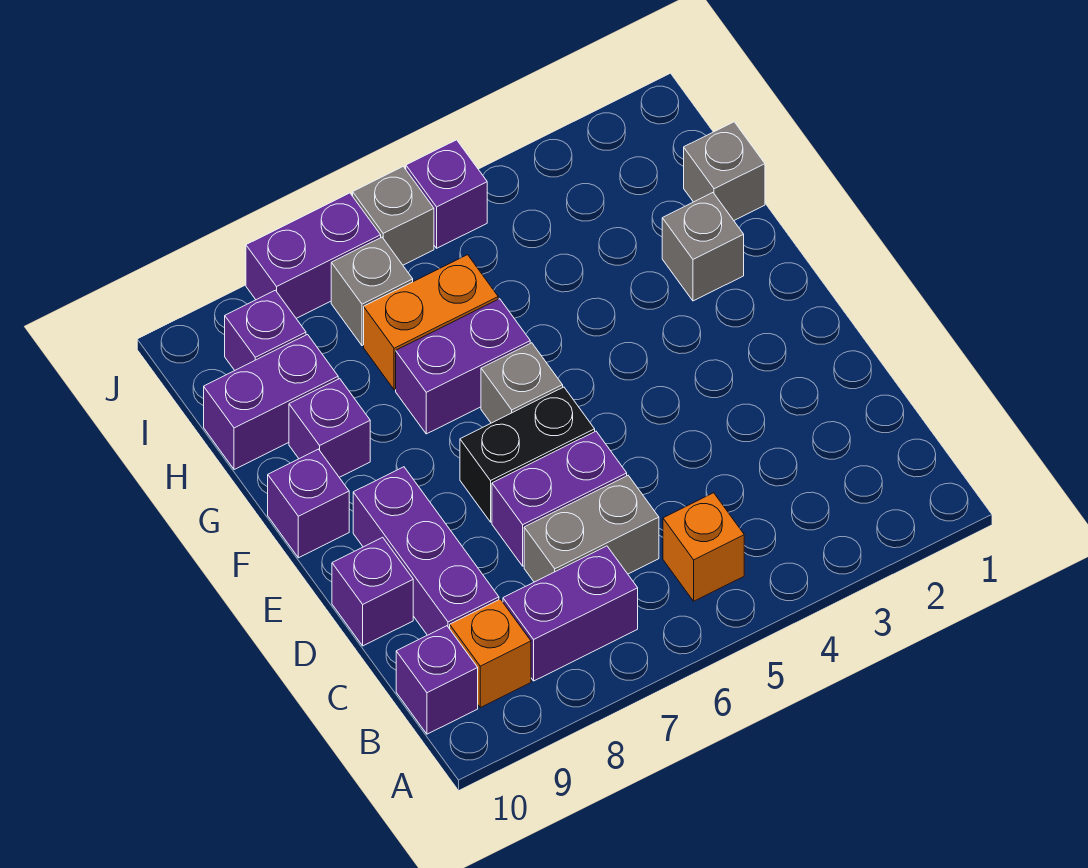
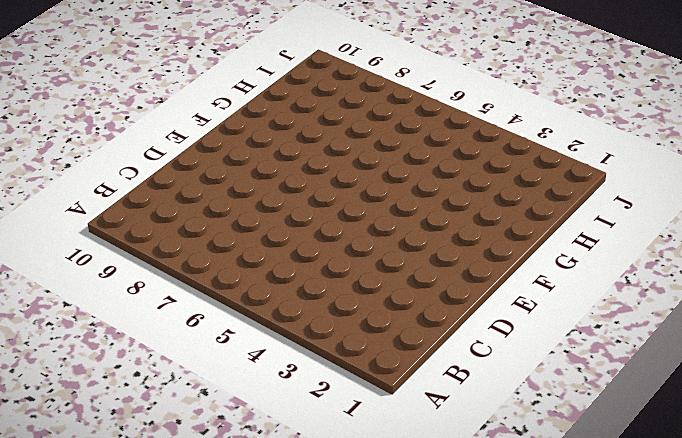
none -> orange brick B5 level 1
none -> purple brick B7:B8 level 1
none -> orange brick B9 level 1

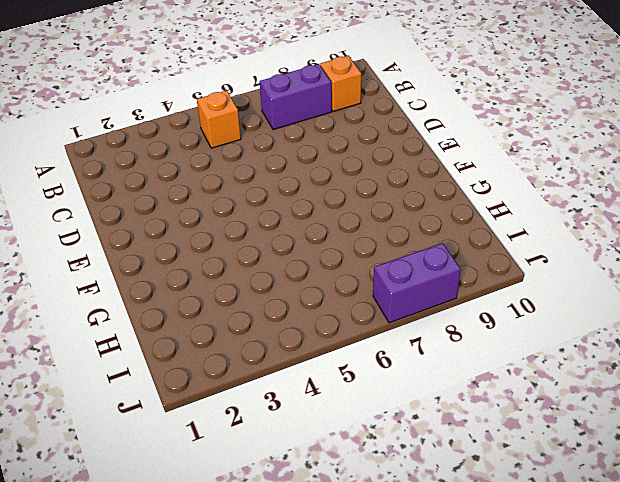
none -> purple brick B10 level 1
none -> grey brick C6:C7 level 1
none -> purple brick C9:E9 level 1

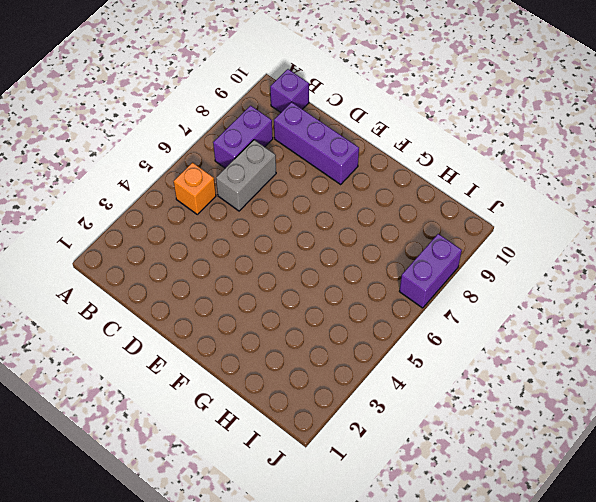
none -> orange brick B9 level 1
none -> purple brick D6:D7 level 1
none -> purple brick D10 level 1

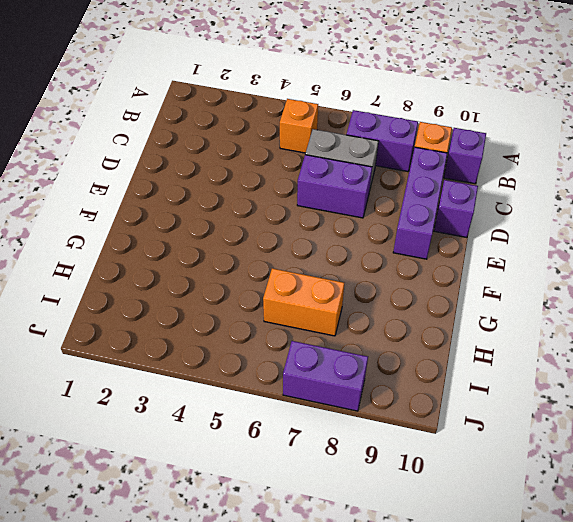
none -> black brick E6:E7 level 1
none -> grey brick F6 level 1
none -> purple brick F10 level 1

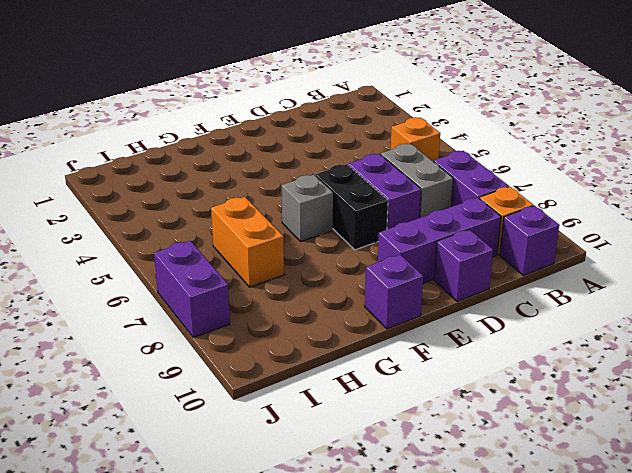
none -> grey brick G2 level 1
none -> purple brick G6:G7 level 1
none -> purple brick G9 level 1

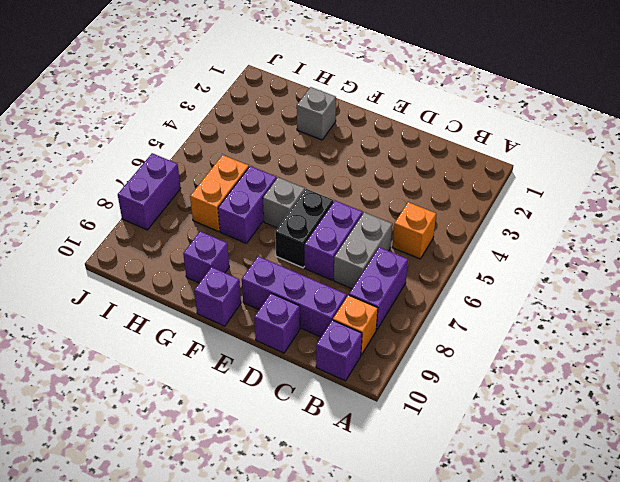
none -> grey brick H1 level 1
none -> purple brick H9:H10 level 1
none -> grey brick I7 level 1

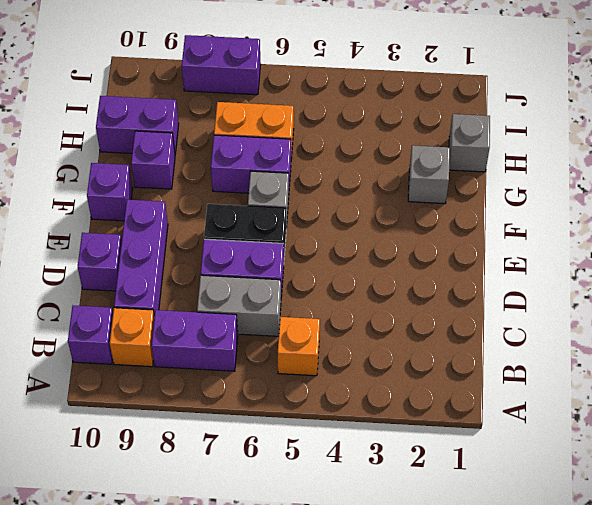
none -> grey brick I7 level 1
none -> purple brick I9 level 1
none -> purple brick J5 level 1

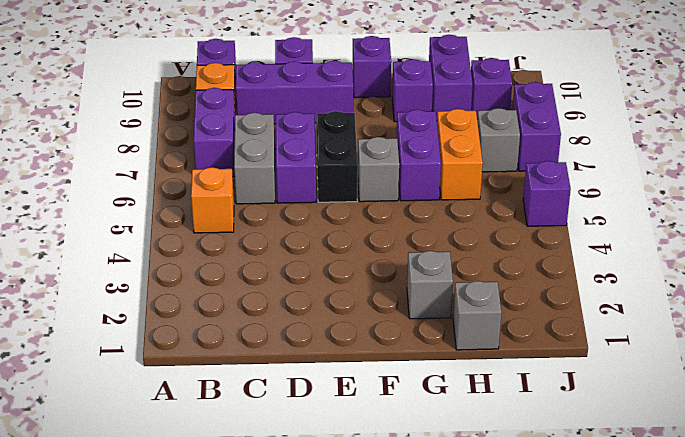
none -> grey brick J6 level 1

